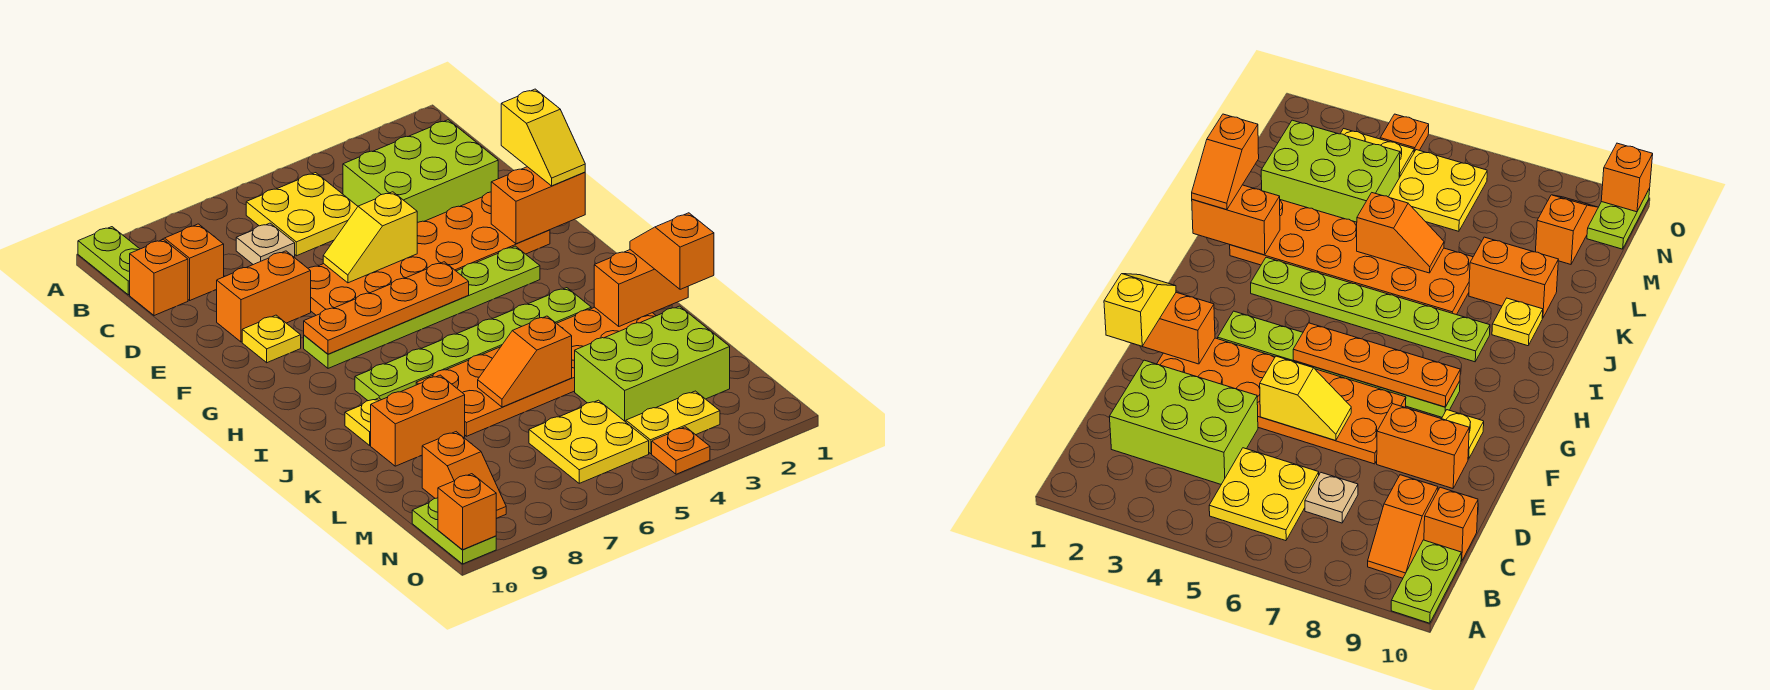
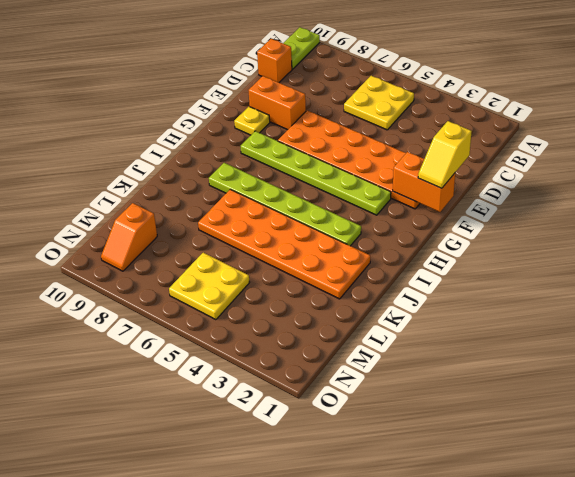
none -> orange slope B9:C9 level 1 top C
none -> lime brick C2:D4 level 1
none -> tan plate C7 level 1

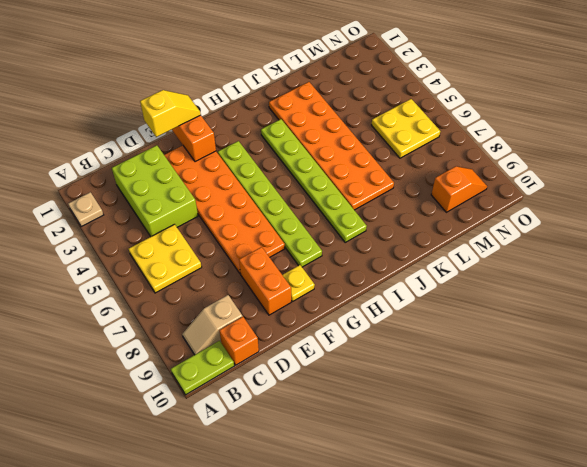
tan plate A2 level 1 -> tan plate C7 level 1
tan slope B9:C9 level 1 top C -> orange slope B9:C9 level 1 top C
none -> yellow plate J9 level 1
none -> orange brick K8:K9 level 1
none -> lime brick L2:M4 level 1

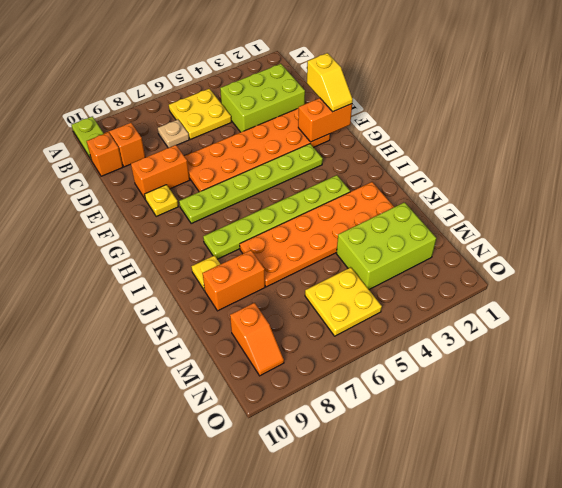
none -> yellow plate N3:N4 level 1
none -> lime plate N10:O10 level 1
none -> orange plate O4 level 1

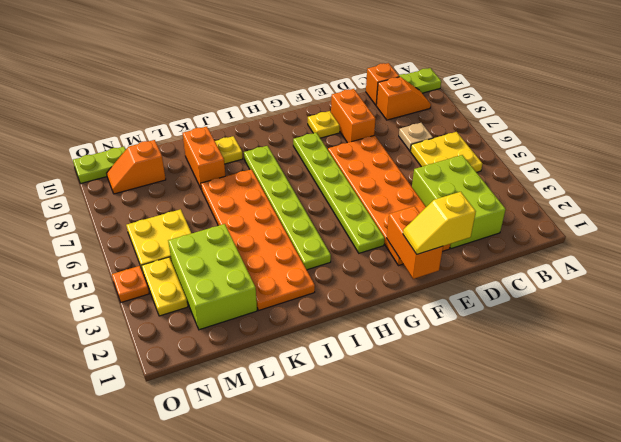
none -> yellow slope E5:E6 level 2 top 5
none -> orange plate G5:G8 level 2
none -> orange brick J1:J2 level 2

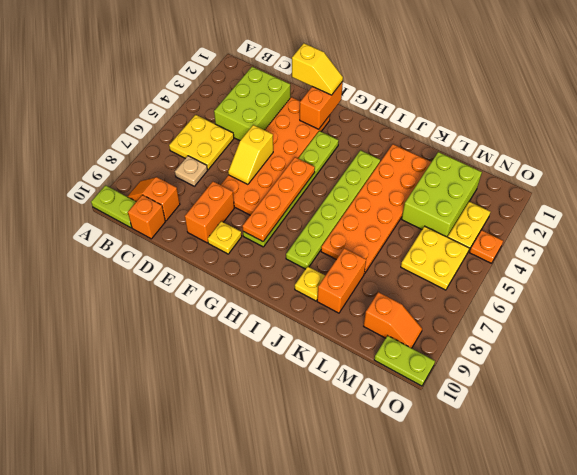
none -> orange brick J1:J2 level 2
none -> orange slope K5:K6 level 2 top 5
none -> orange brick O10 level 2

